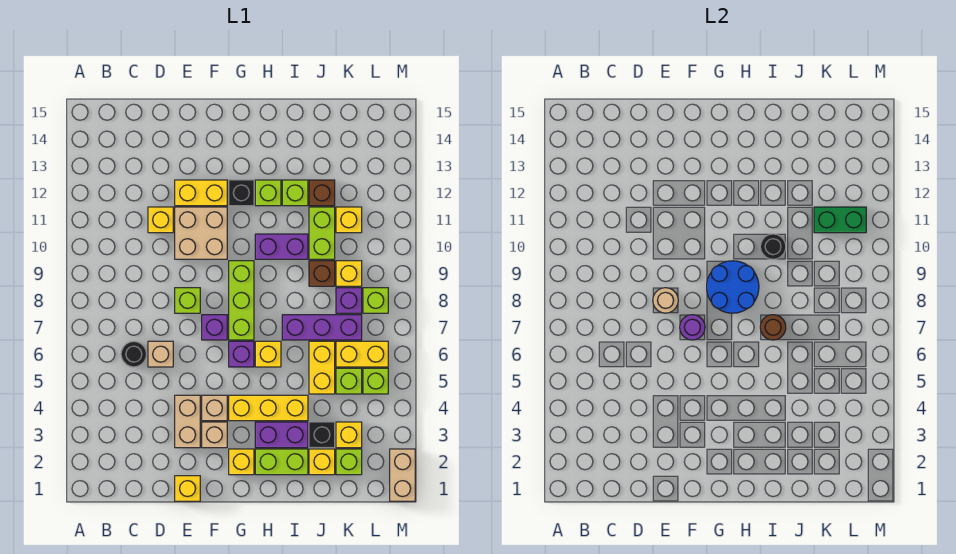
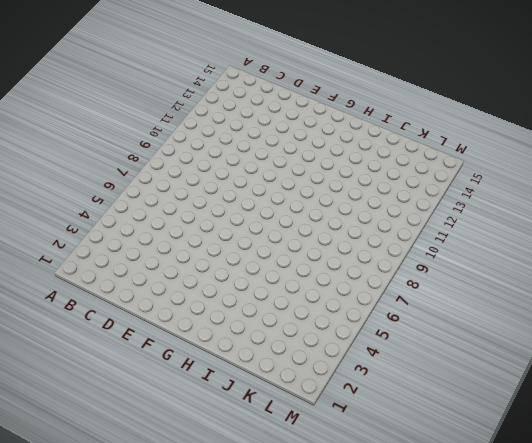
none -> black round brick C6 level 1
none -> tan brick D6 level 1
none -> yellow brick D11 level 1
none -> yellow brick E1 level 1

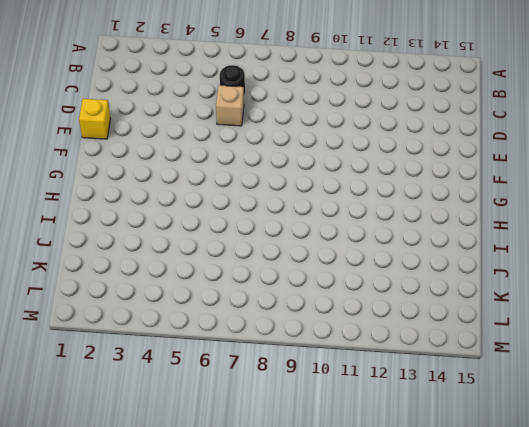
none -> yellow brick D11 level 1
none -> tan brick E3:E4 level 1
none -> lime brick E8 level 1
none -> tan brick E10:F11 level 1

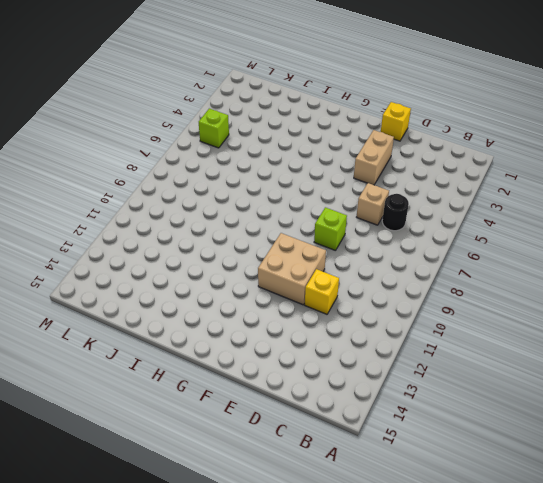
none -> yellow brick E12:F12 level 1
none -> tan brick F3 level 1
none -> tan brick F4 level 1
none -> purple brick F7 level 1

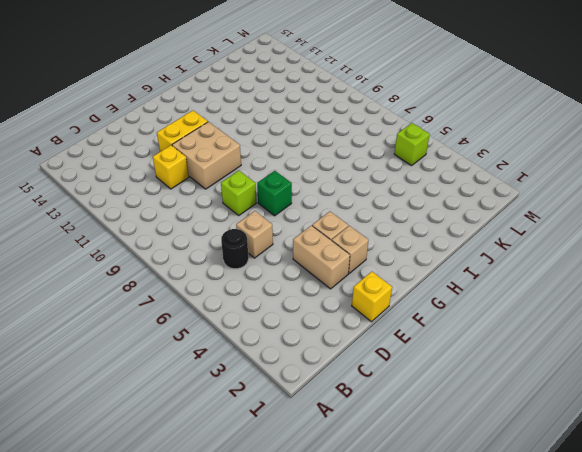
green brick F7 level 1 -> purple brick F7 level 1
none -> yellow brick G2 level 1
none -> yellow brick G4:I4 level 1
none -> purple brick G6 level 1
none -> lime brick G7:G9 level 1

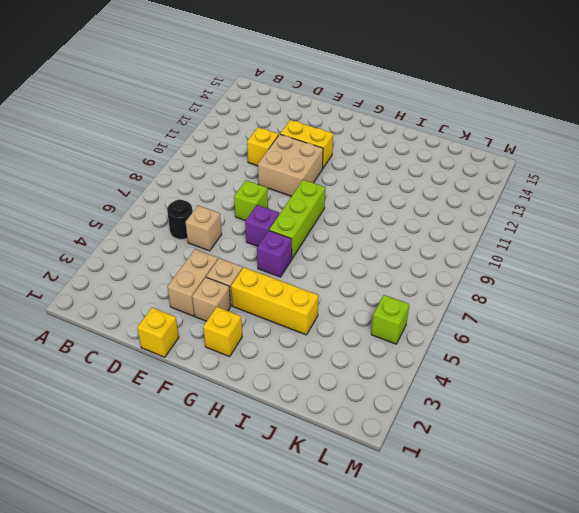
none -> black brick G12 level 1
none -> lime brick H2:I2 level 1
none -> purple brick H3:I3 level 1
none -> yellow brick H6 level 1

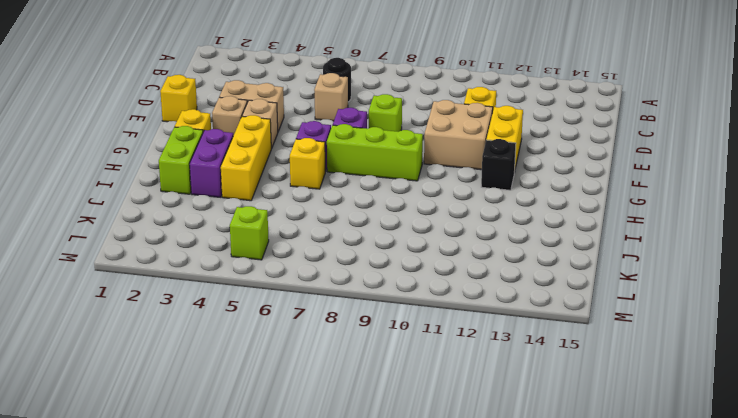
none -> purple brick H10:I10 level 1
none -> lime brick H12 level 1
none -> purple brick I7:K7 level 1
none -> lime brick I12 level 1

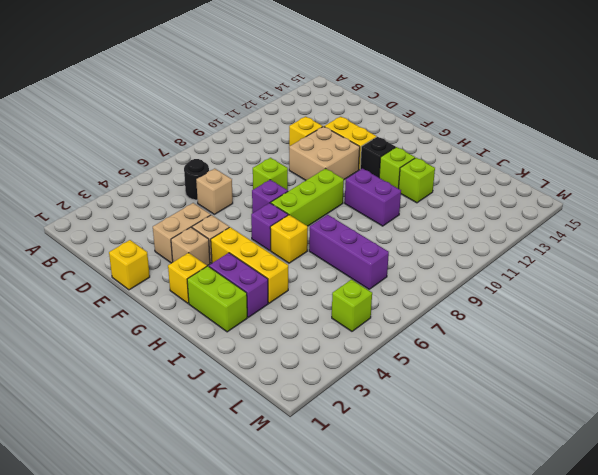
none -> yellow brick J2 level 1
none -> black brick J3 level 1
none -> yellow brick J5:J6 level 1
none -> brown brick J9 level 1

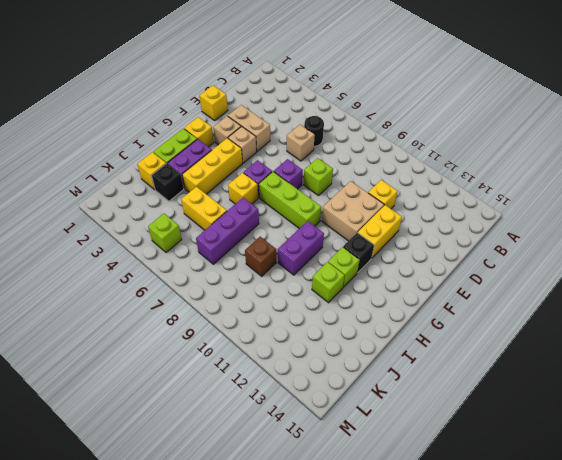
none -> lime brick J10:J11 level 1
none -> brown brick J12 level 1
none -> lime brick K2 level 1
none -> yellow brick K3 level 1

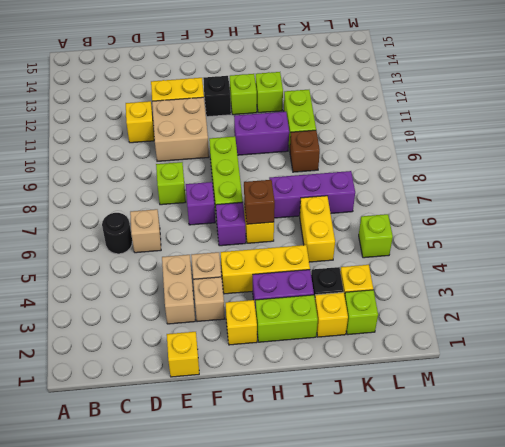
brown brick H6 level 2 -> brown brick J12 level 1
none -> lime brick K5 level 1
none -> yellow brick K6:L6 level 1
none -> purple brick K8 level 1
none -> yellow brick K9 level 1

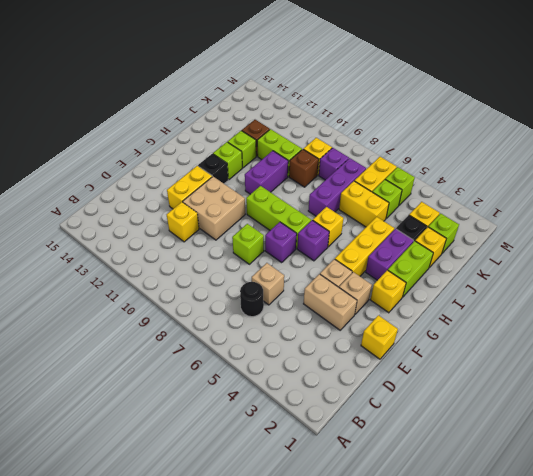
none -> yellow brick K11 level 1
none -> lime brick L8 level 1
none -> tan brick M1:M2 level 1
none -> tan round brick E8 level 2

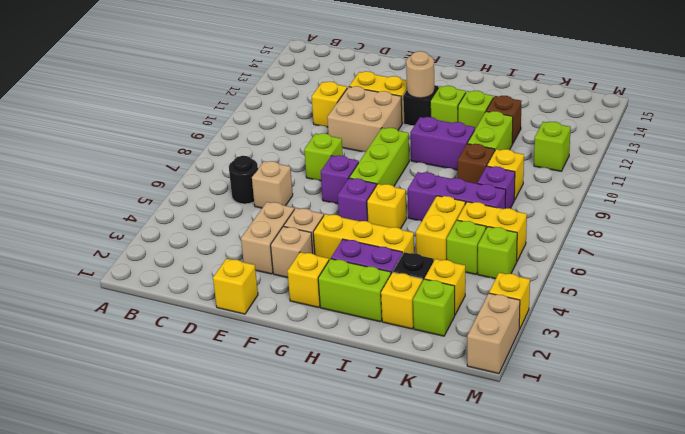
tan round brick G12 level 2 -> tan round brick E8 level 2
lime brick L11 level 1 -> lime brick L8 level 1
yellow brick M3 level 1 -> yellow brick K11 level 1
none -> purple round brick F7 level 2
none -> blue round brick G8:H9 level 2
none -> brown round brick I7 level 2
none -> black round brick I10 level 2

